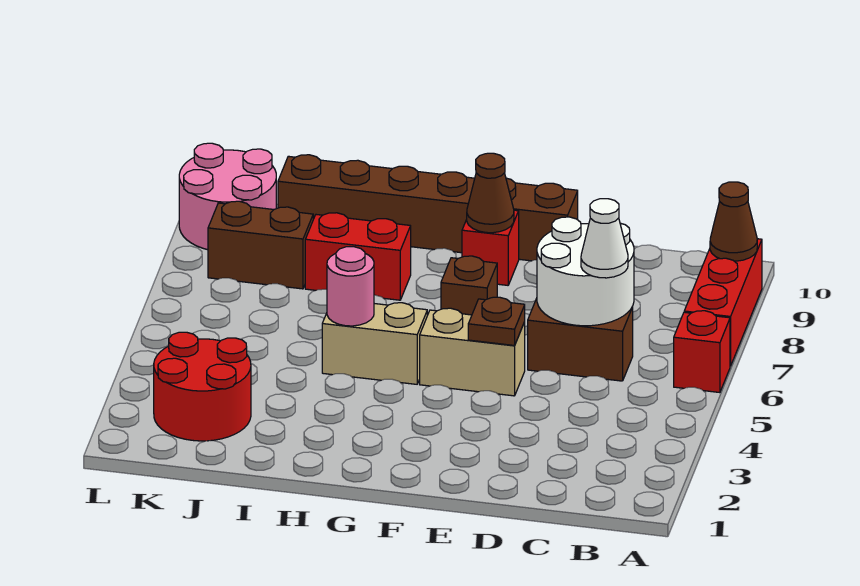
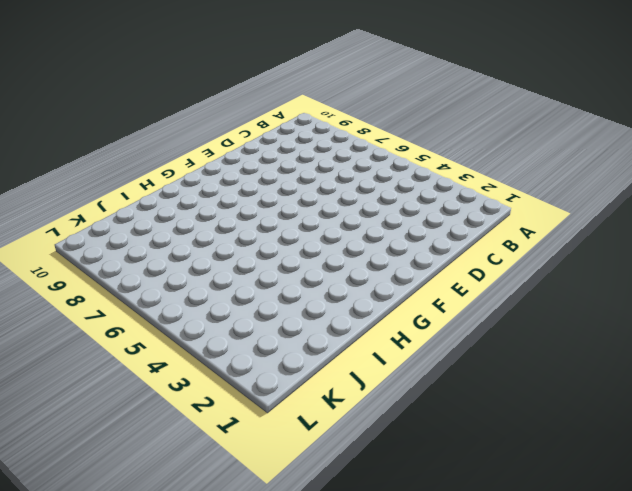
none -> red brick A6 level 1
none -> red brick A7:A9 level 1
none -> brown brick C6:D6 level 1

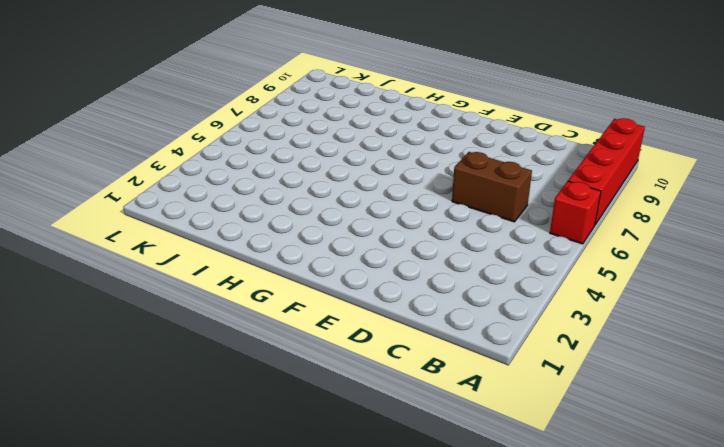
red brick A7:A10 level 1 -> red brick A7:A9 level 1
none -> tan brick E5:F5 level 1
none -> brown brick E10:J10 level 1
none -> brown brick F7 level 1

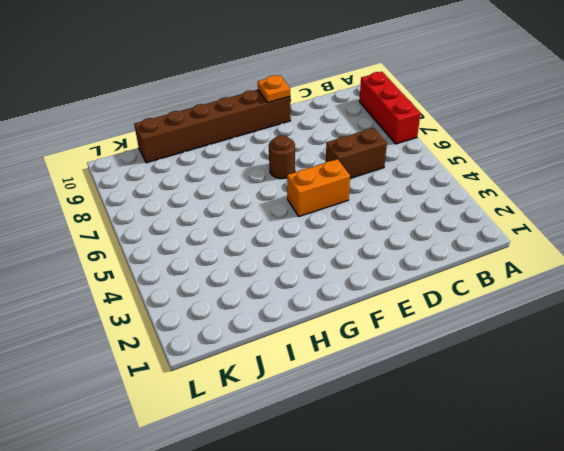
orange brick E5:F5 level 1 -> tan brick E5:F5 level 1
orange plate E10 level 2 -> none
brown round brick F7 level 1 -> brown brick F7 level 1
none -> red brick A6 level 1
none -> red brick F9 level 1
none -> tan brick G5:H5 level 1

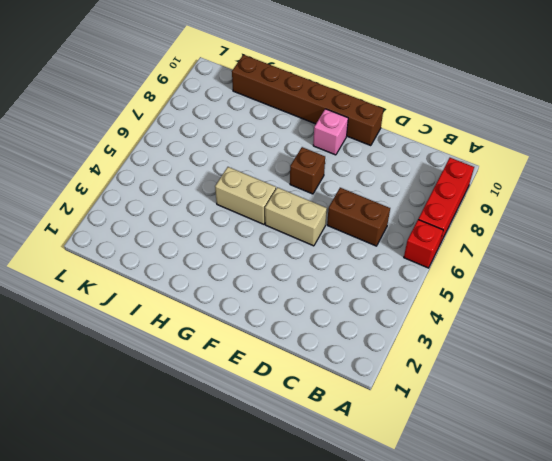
pink brick F9 level 1 -> red brick F9 level 1
none -> red brick H8:I8 level 1
none -> red round brick J2:K3 level 1
none -> brown brick J8:K8 level 1

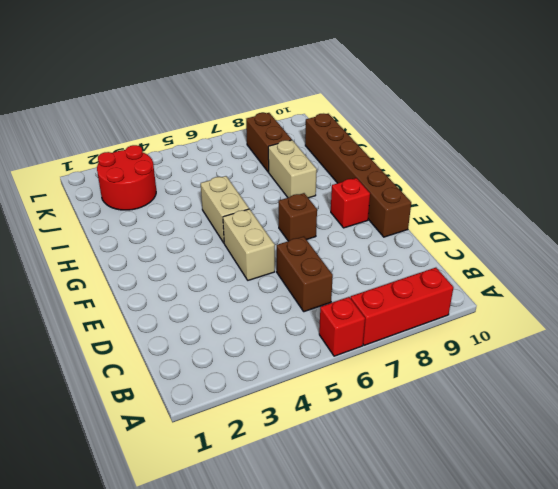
tan brick H8:I8 level 1 -> red brick H8:I8 level 1
none -> pink round brick K9:L10 level 1
none -> brown cone A9 level 2
none -> white round brick C6:D7 level 2

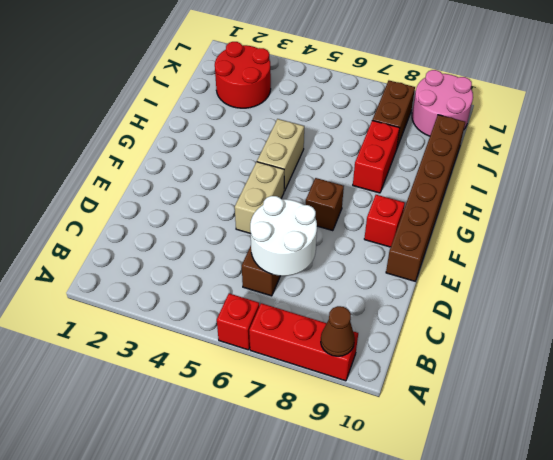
none -> brown plate E5 level 2
none -> brown cone F9 level 2
none -> pink round brick H5 level 2

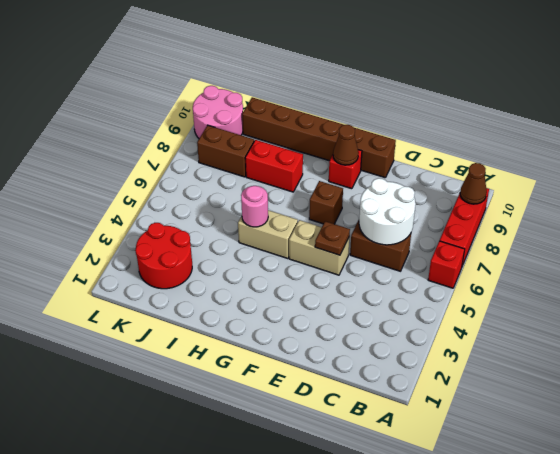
none -> white cone C6 level 3

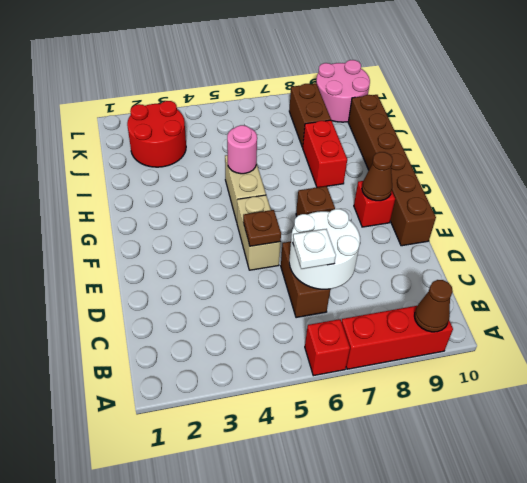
white plate C6 level 3 -> white cone C6 level 3

